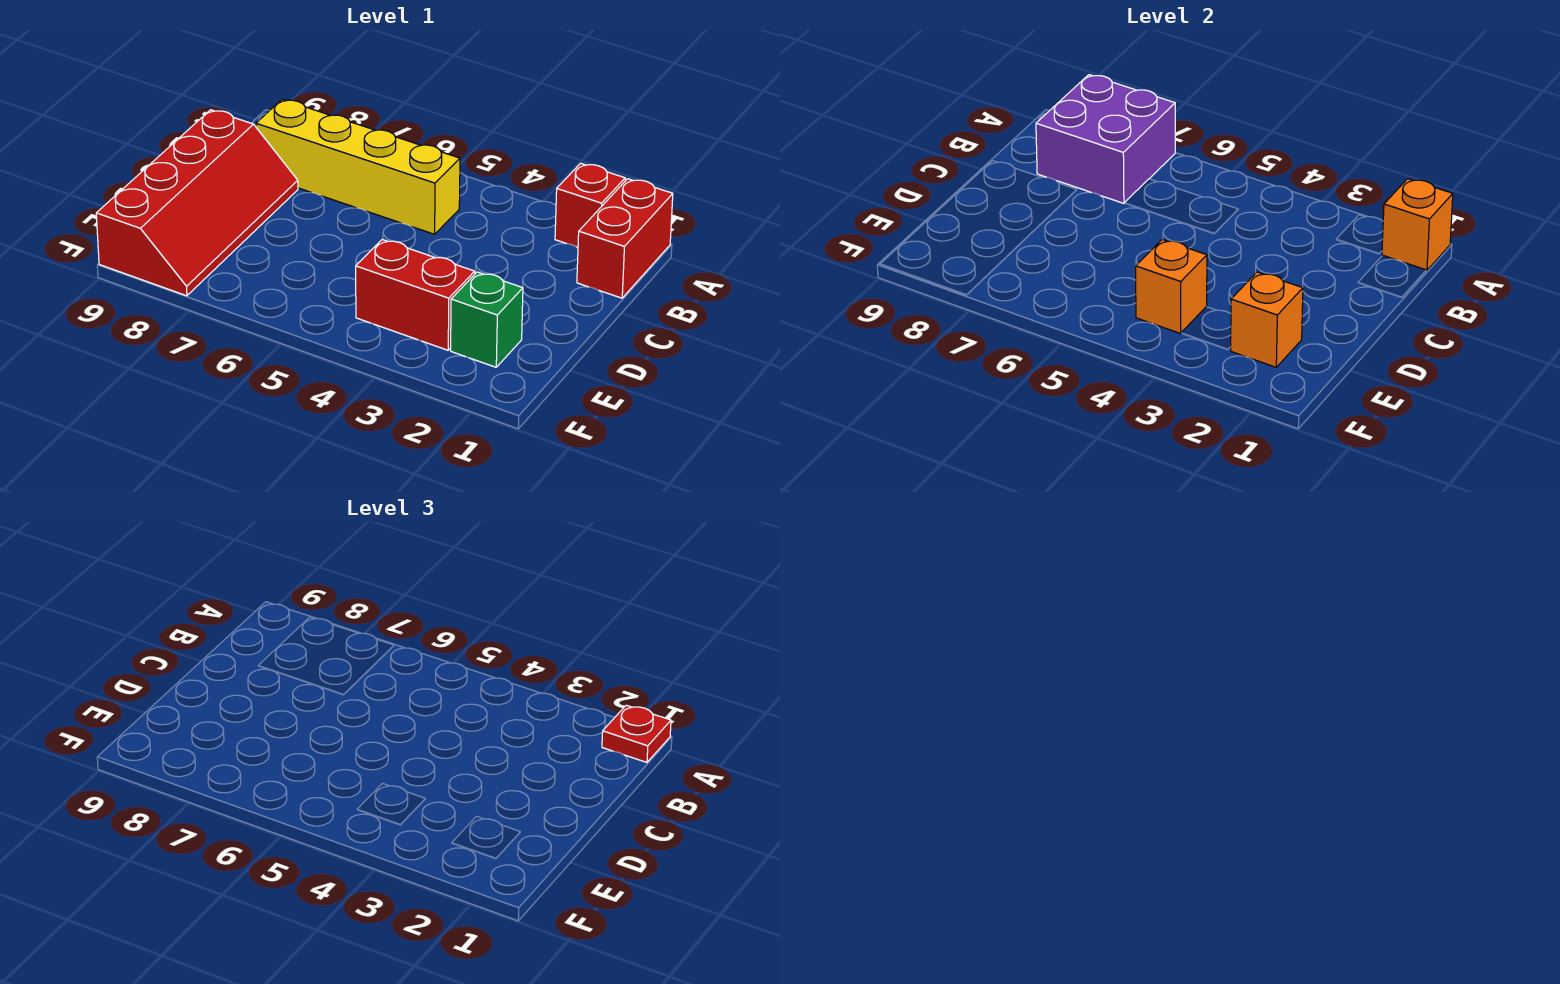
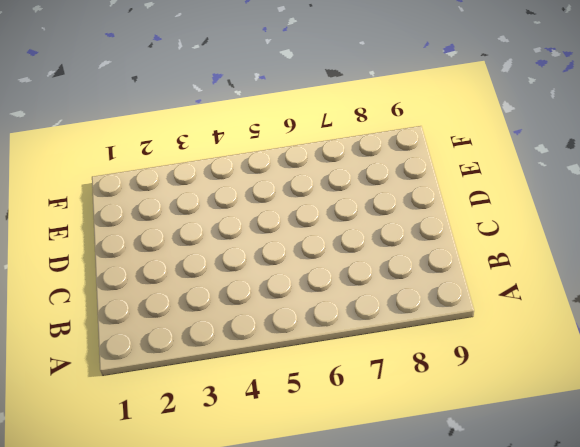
none -> red brick A1:B1 level 1
none -> red brick A2 level 1

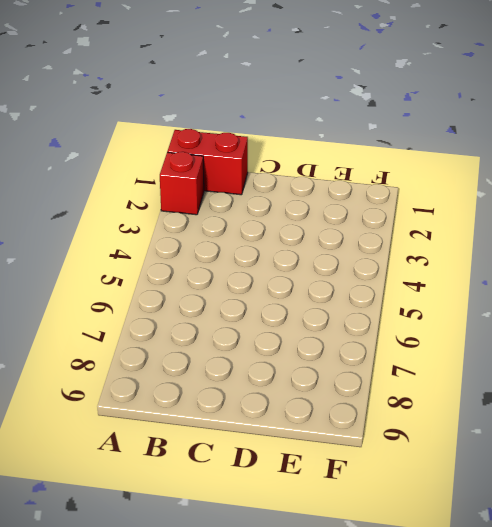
none -> yellow brick B5:B8 level 1
none -> red slope C8:F9 level 1 top 9

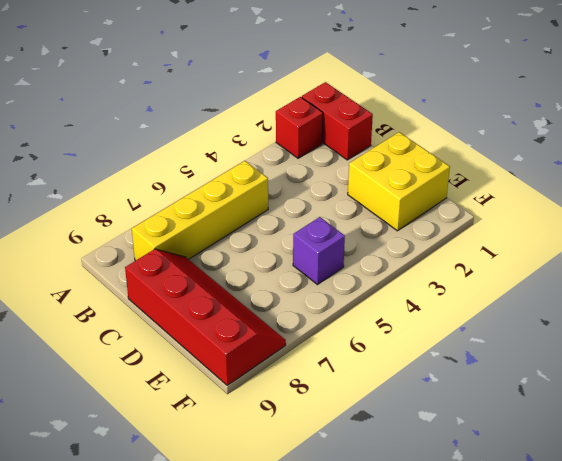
yellow brick D1:E2 level 1 -> green brick E2 level 1
purple brick E5 level 1 -> none
none -> red brick E3:E4 level 1
none -> orange brick A1 level 2

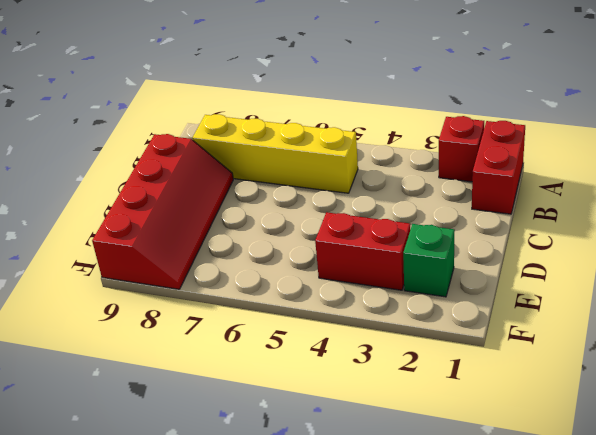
none -> orange brick A1 level 2
none -> purple brick A7:B8 level 2

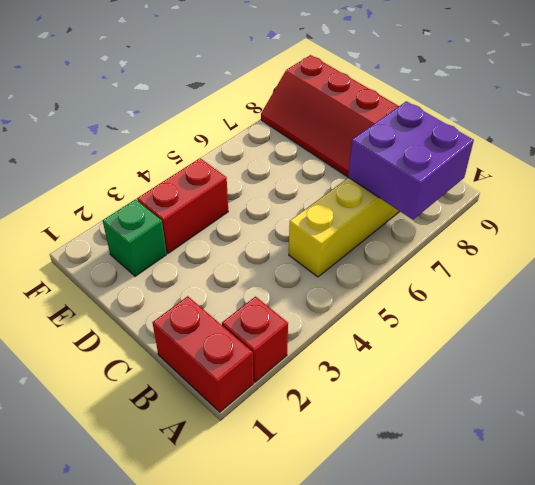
none -> orange brick A1 level 2
none -> orange brick E2 level 2

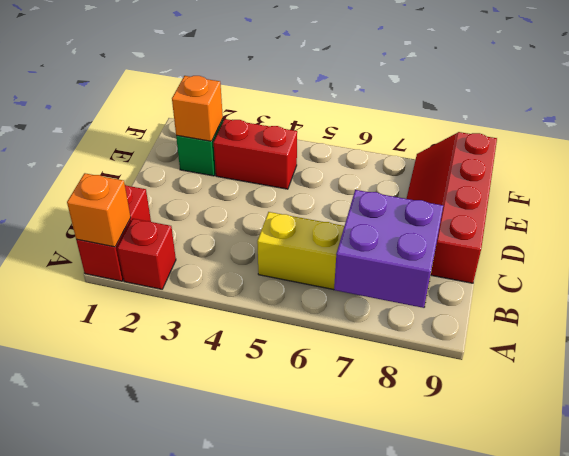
none -> orange brick E4 level 2
none -> red plate A1 level 3

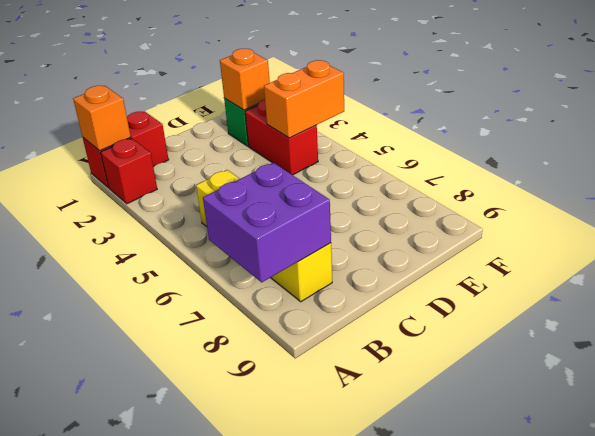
orange brick E4:F4 level 2 -> orange brick E4 level 2
none -> red slope C8:F9 level 1 top 9
none -> red plate A1 level 3

